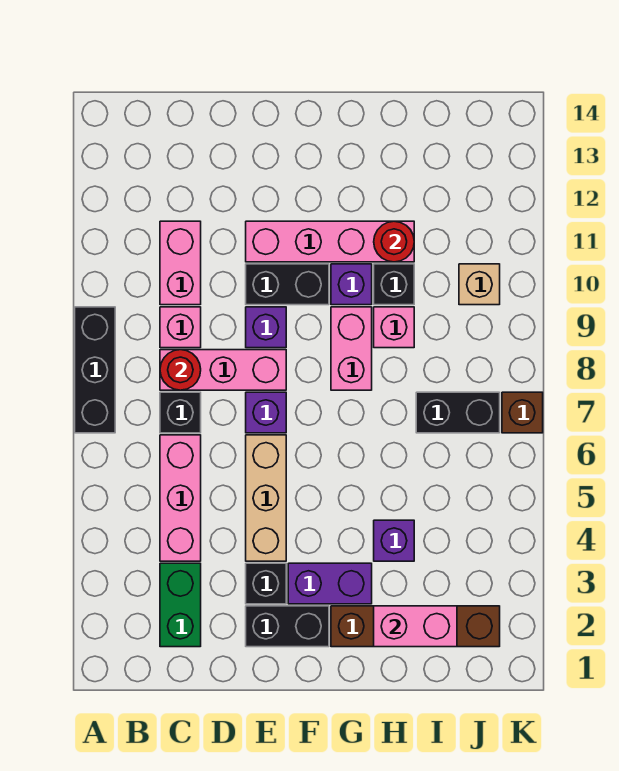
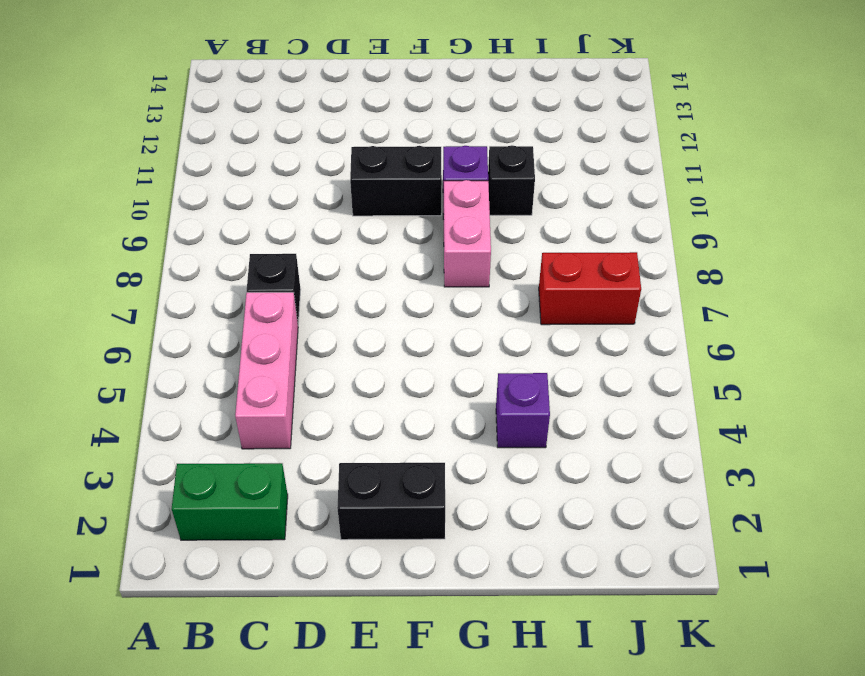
green brick B2:C2 level 1 -> green brick C2:C3 level 1
red brick I7:J7 level 1 -> black brick I7:J7 level 1
none -> black brick A7:A9 level 1
none -> pink brick C8:E8 level 1
none -> pink brick C9 level 1

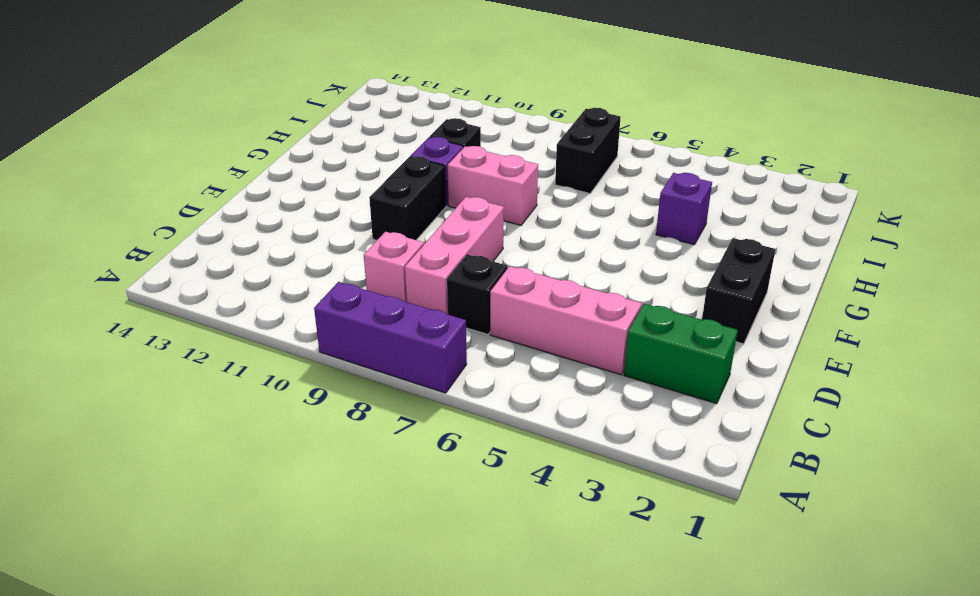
purple brick A7:A9 level 1 -> black brick A7:A9 level 1
none -> pink brick C10:C11 level 1
none -> black brick E3 level 1
none -> tan brick E4:E6 level 1

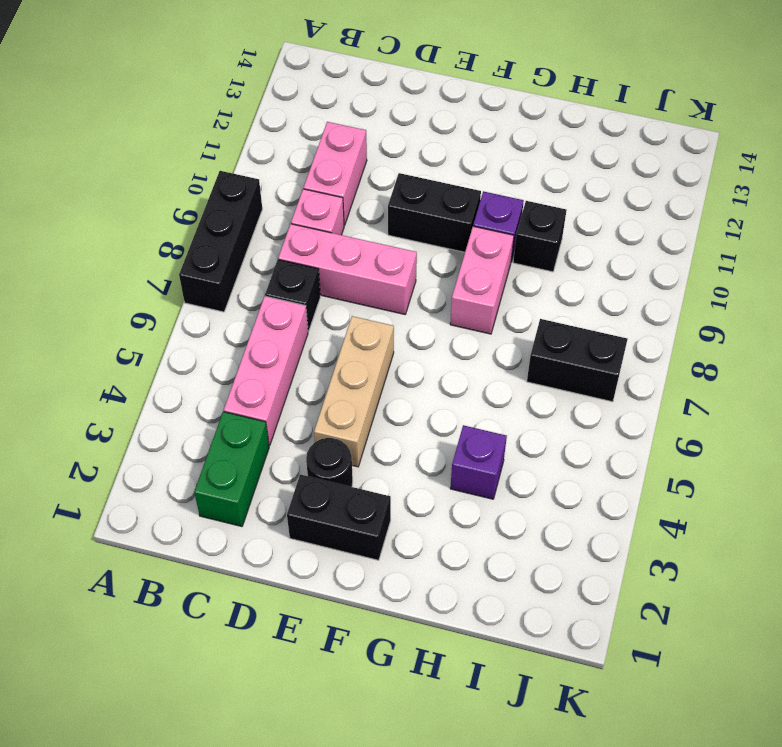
black round brick E3 level 1 -> black brick E3 level 1
none -> purple brick E7 level 1
none -> purple brick E9 level 1
none -> pink brick E11:H11 level 1

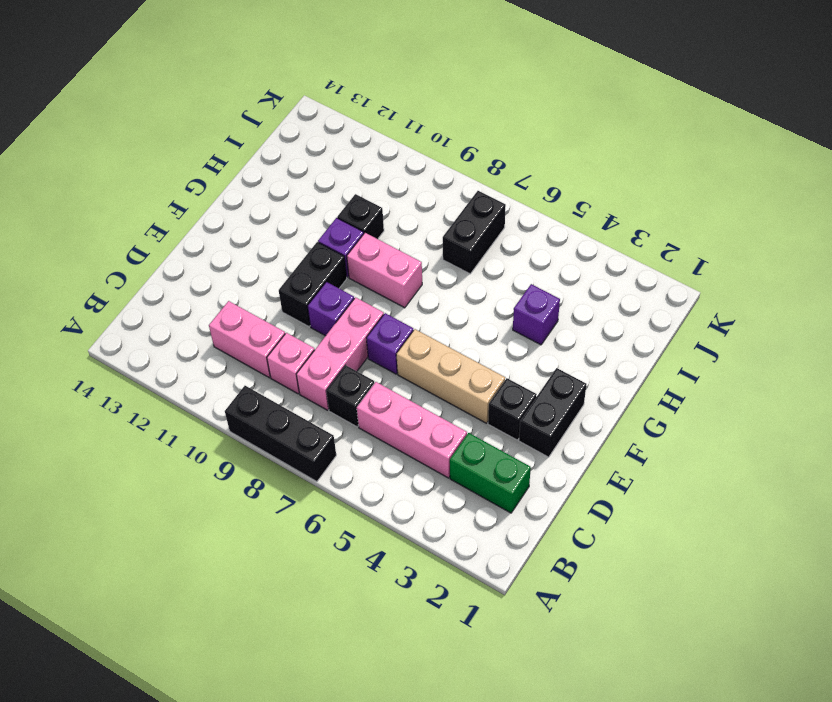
none -> pink brick E11:H11 level 1
none -> purple brick F3:G3 level 1
none -> brown brick G2:J2 level 1

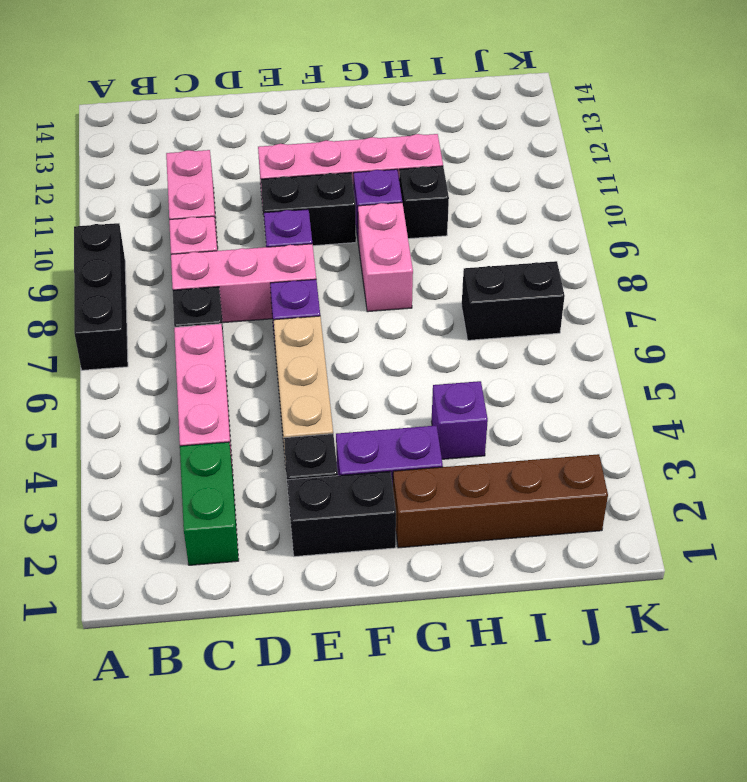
none -> pink brick H9 level 1
none -> tan brick J10 level 1
none -> brown brick K7 level 1

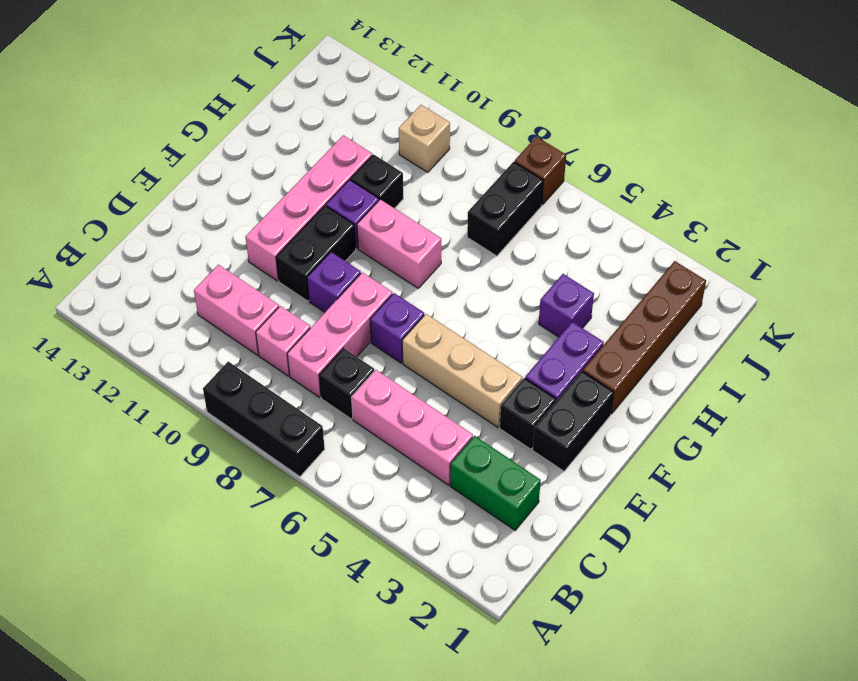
none -> pink brick H9 level 1
none -> red round brick C8 level 2
none -> pink brick H2:I2 level 2

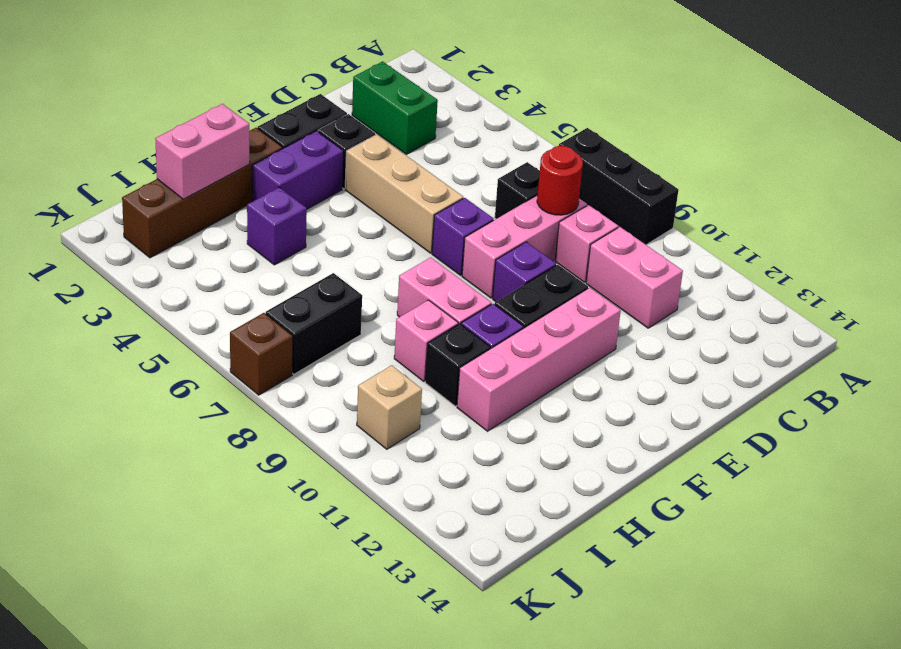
none -> pink brick C4:C6 level 1
none -> red round brick H11 level 2

